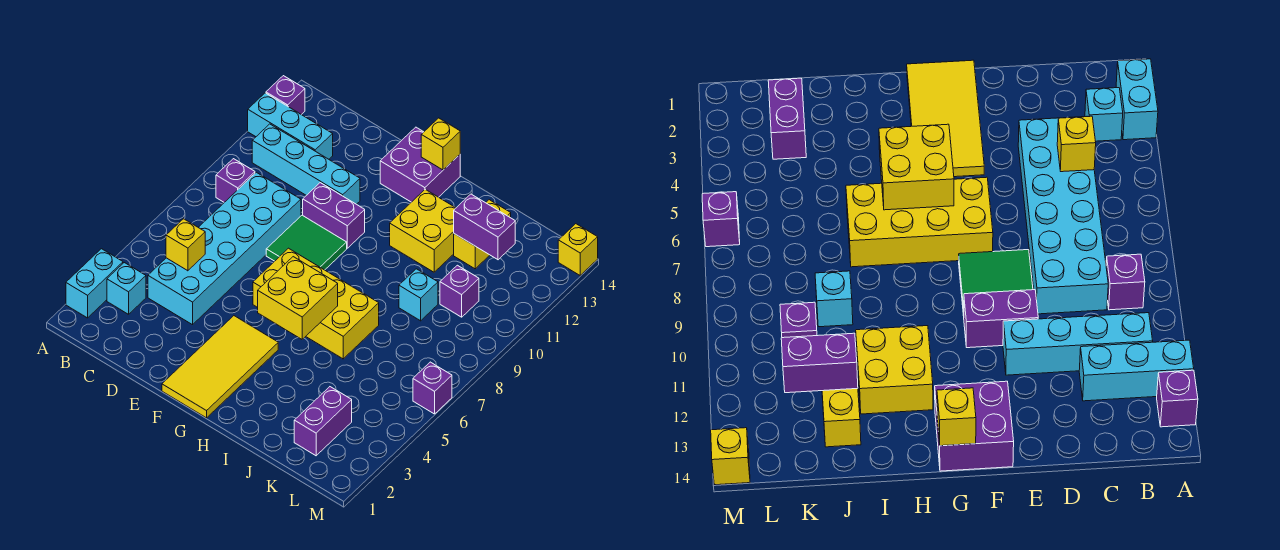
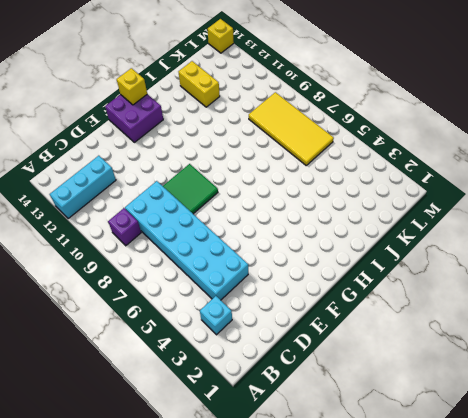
yellow tile K6:L9 level 1 -> yellow tile F1:G4 level 1
none -> cyan brick A2:A3 level 1
none -> purple brick A13 level 1
none -> cyan brick B11:E11 level 1

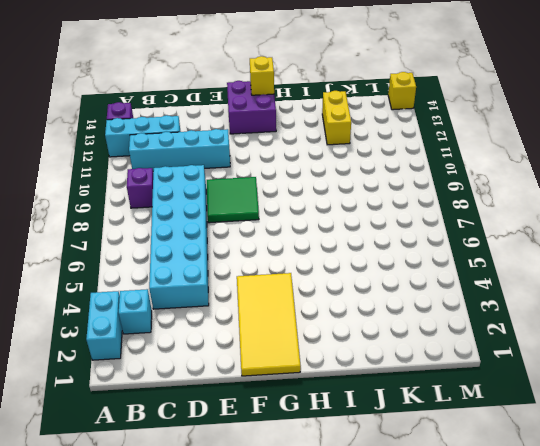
none -> purple brick E10:F10 level 1
none -> yellow brick F6:I7 level 1
none -> yellow brick H11:I12 level 1

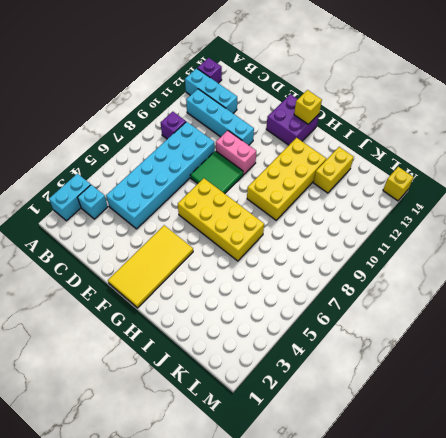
pink brick E10:F10 level 1 -> purple brick E10:F10 level 1
yellow brick H9:I12 level 1 -> yellow brick H11:I12 level 1
none -> cyan brick J9 level 1
none -> purple brick K2:K3 level 1
none -> purple brick K10 level 1

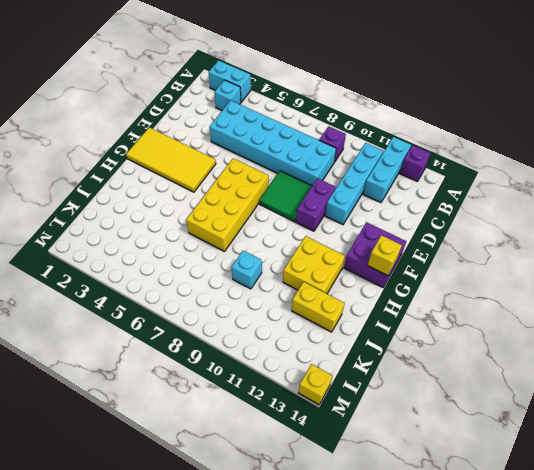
none -> purple brick K2:K3 level 1
none -> purple brick K10 level 1
none -> purple brick M6 level 1

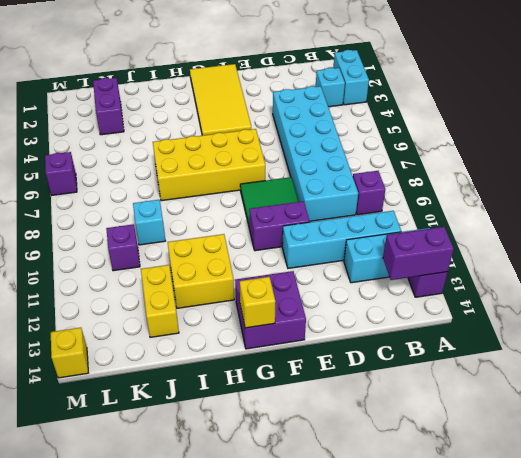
purple brick A13:B13 level 2 -> purple brick J12:K12 level 2
none -> yellow brick C5 level 2
none -> yellow brick G5:H6 level 2

